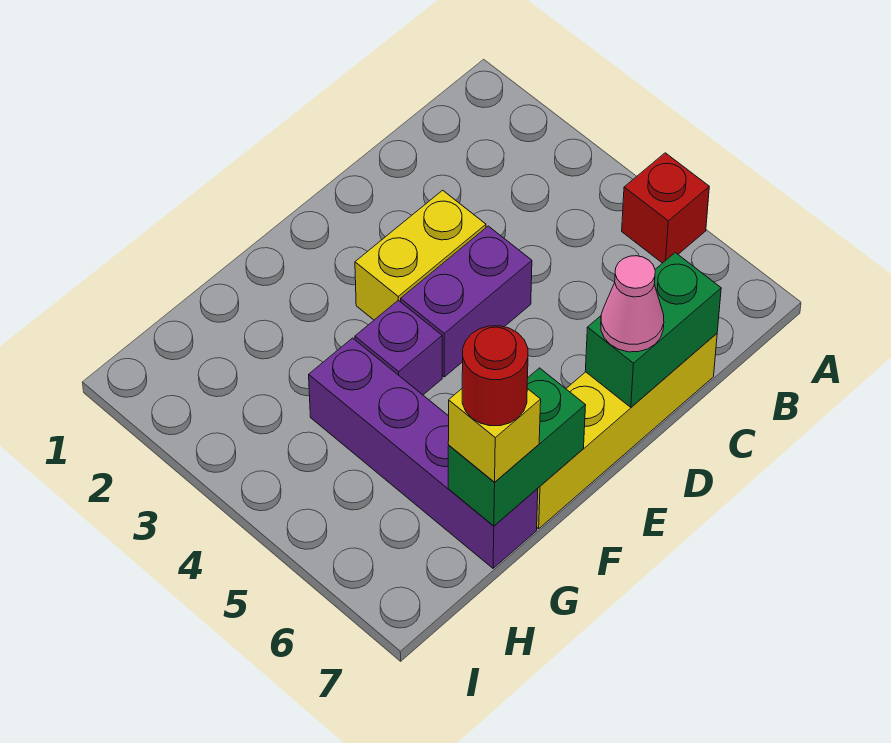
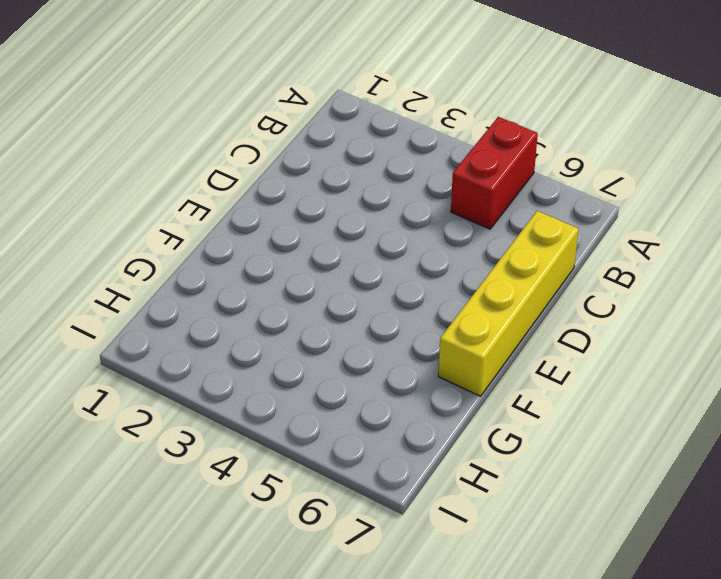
red brick A5:B5 level 1 -> red brick A5 level 1
none -> yellow brick D3:E3 level 1
none -> purple brick D4:E4 level 1

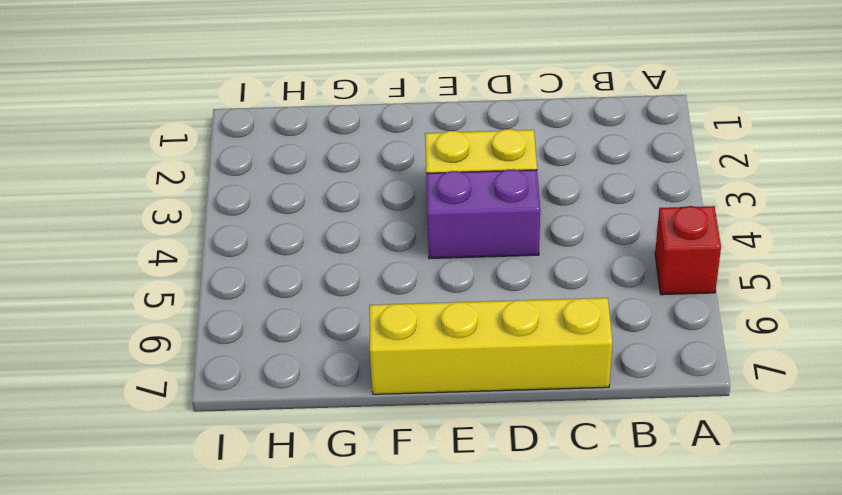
none -> purple brick F4 level 1
none -> purple brick G4:G7 level 1

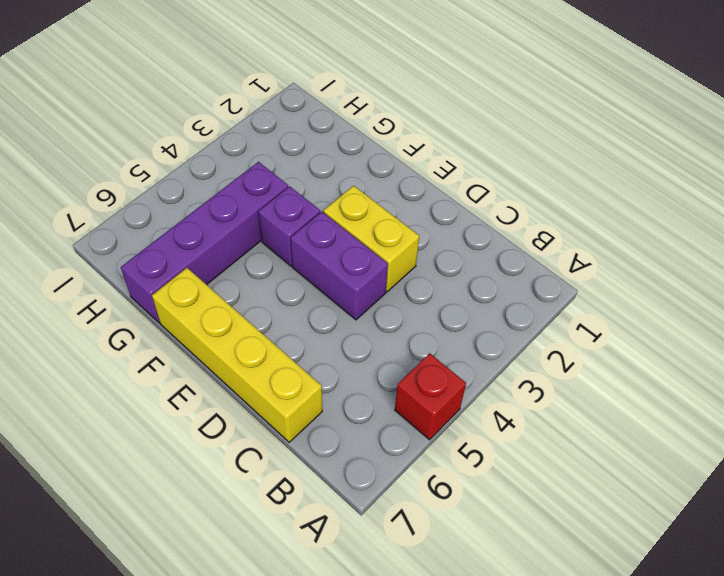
none -> green brick C7:D7 level 2
none -> green brick F7:G7 level 2

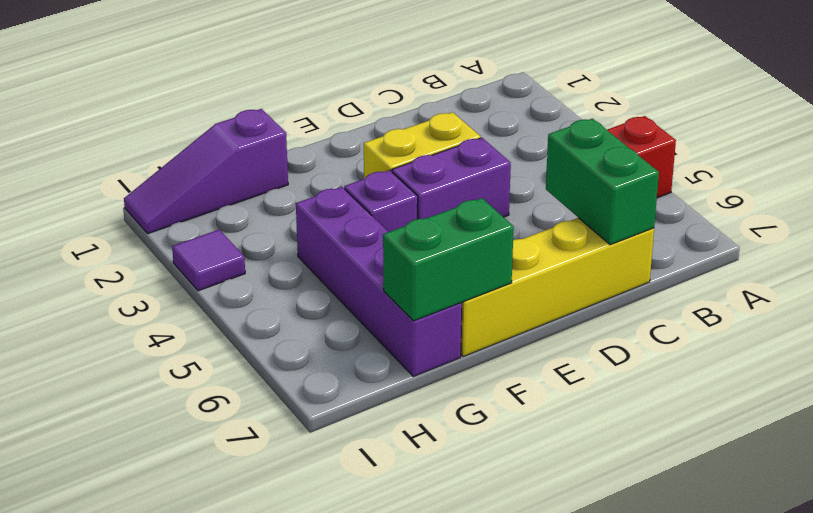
green brick C6:C7 level 2 -> green brick C7:D7 level 2
purple slope G1:I1 level 1 top G -> none
purple tile I3 level 1 -> none
none -> pink cone D7 level 3
none -> yellow brick G7 level 3

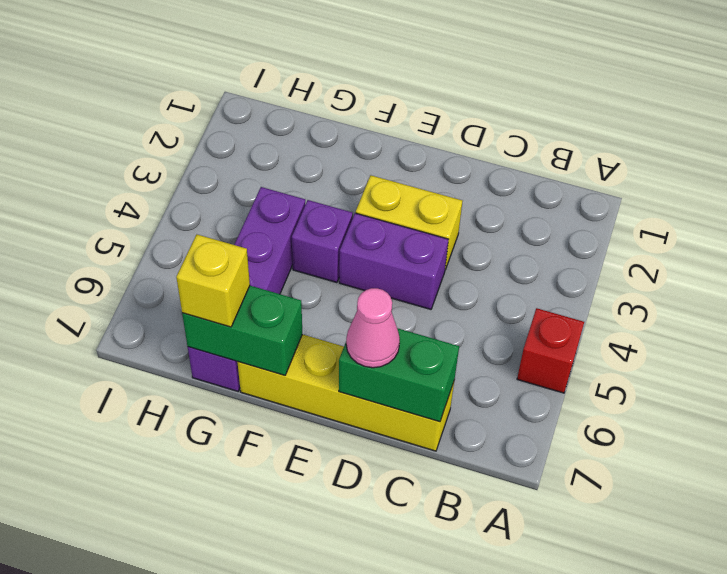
none -> red round brick G7 level 4

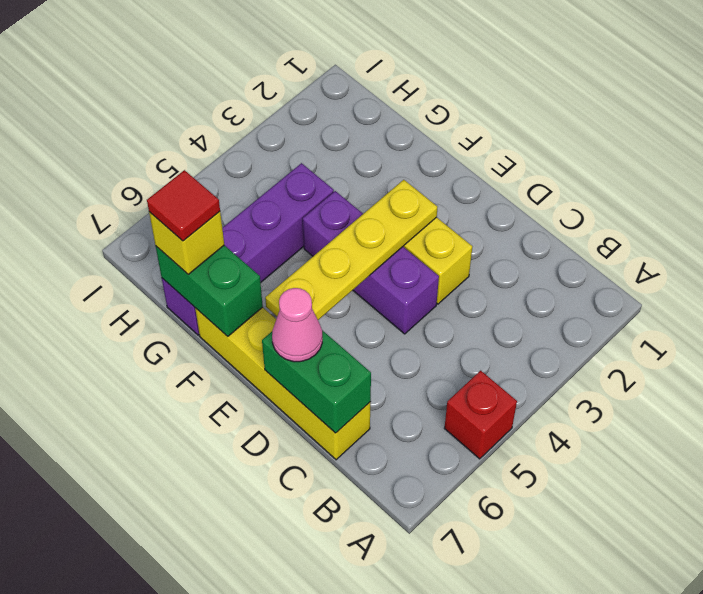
yellow plate E3:E6 level 2 -> none
red tile G7 level 4 -> red round brick G7 level 4

